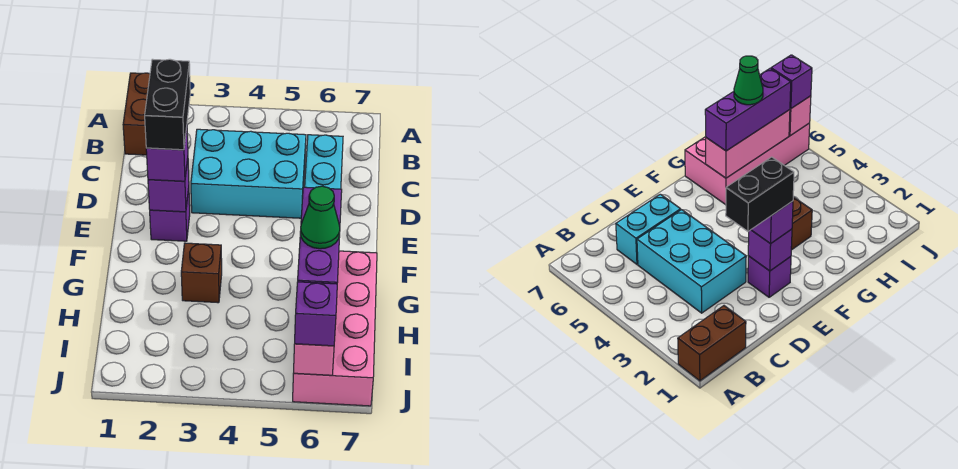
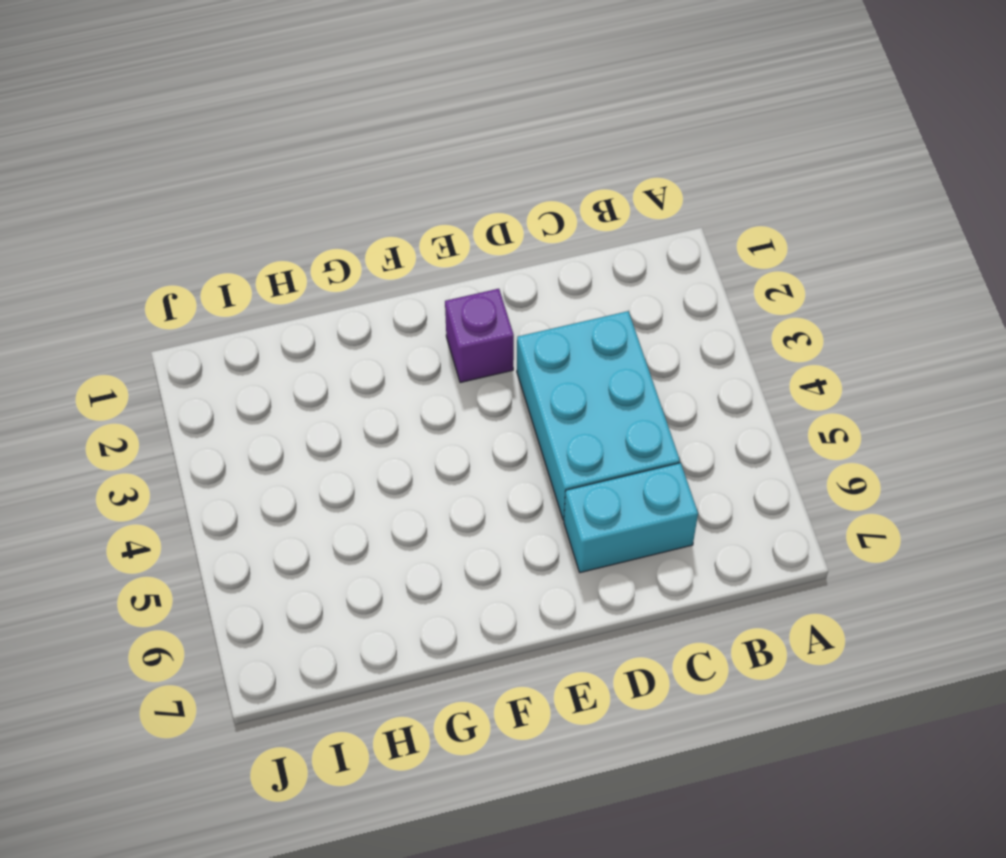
none -> brown brick A1:B1 level 1
none -> brown brick G3 level 1
none -> pink brick G6:J7 level 1

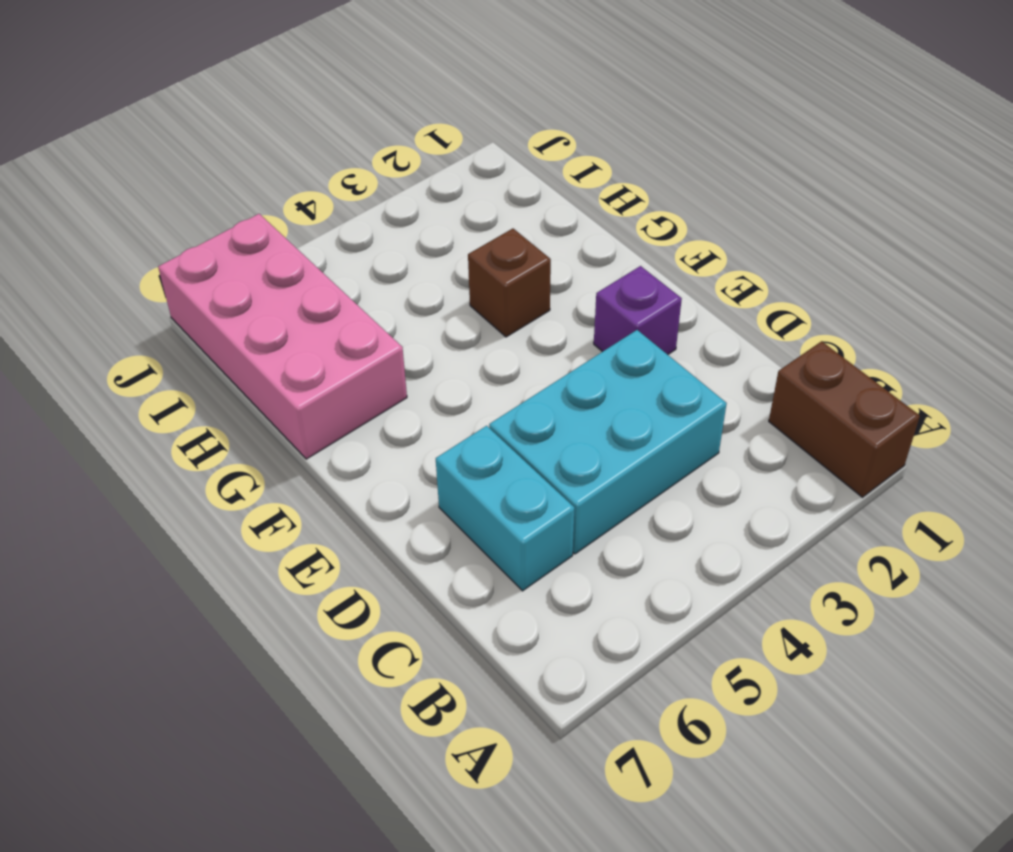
none -> purple brick E2 level 2
none -> pink brick G6:I6 level 2
none -> pink brick J6 level 2

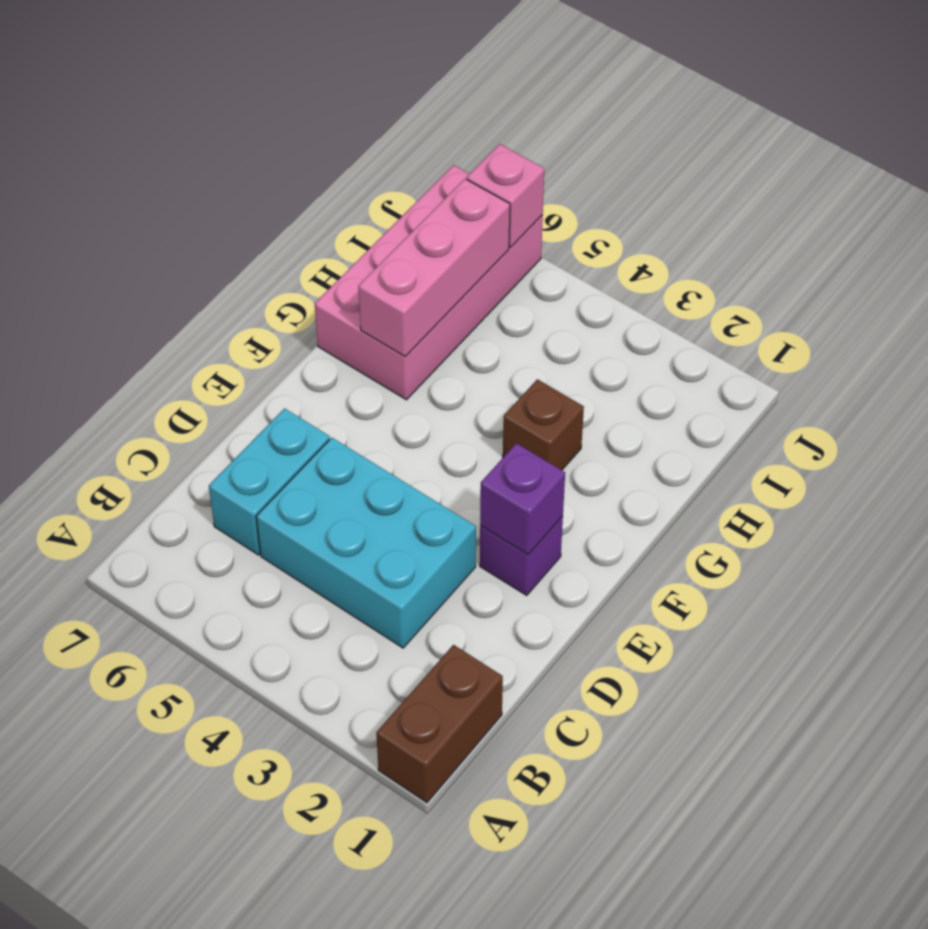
none -> purple brick E2 level 3
none -> purple brick G6:I6 level 3
none -> purple brick J6 level 3

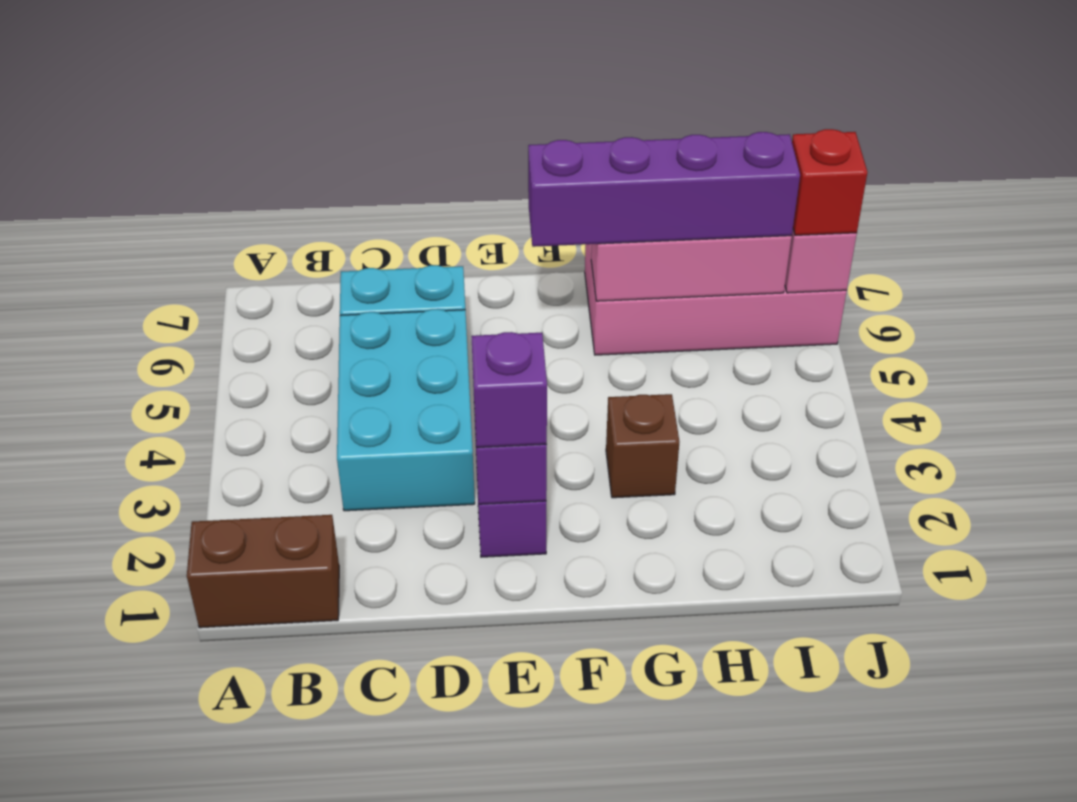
purple brick F6:I6 level 3 -> purple brick G6:I6 level 3
red brick J6 level 3 -> purple brick J6 level 3
none -> black brick D2:E2 level 4
none -> green cone H6 level 4

